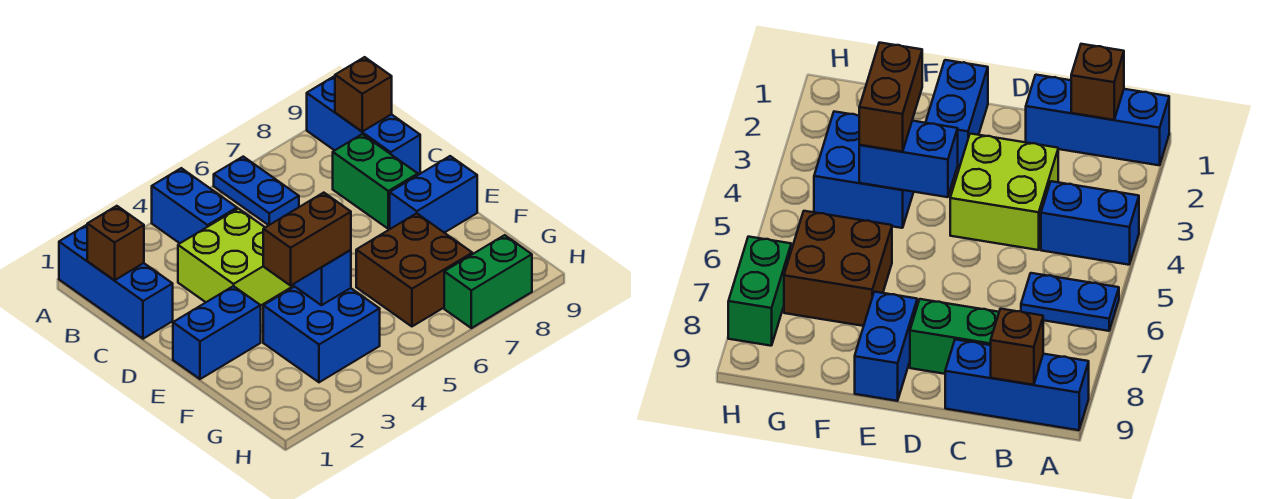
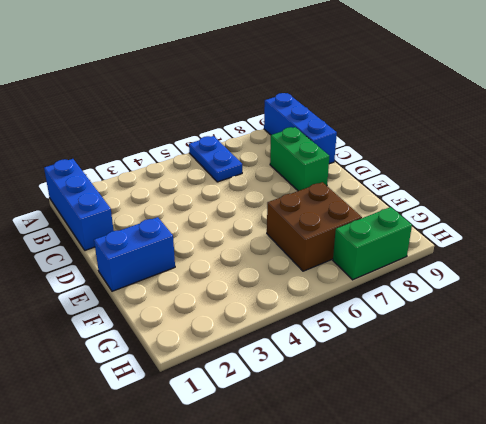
none -> blue brick A4:B4 level 1
none -> lime brick C3:D4 level 1
none -> blue brick E8:E9 level 1

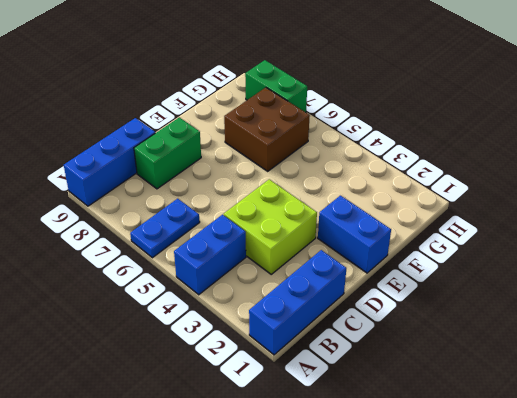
none -> blue brick E8:E9 level 1
none -> blue brick F3:G4 level 1
none -> brown brick B1 level 2

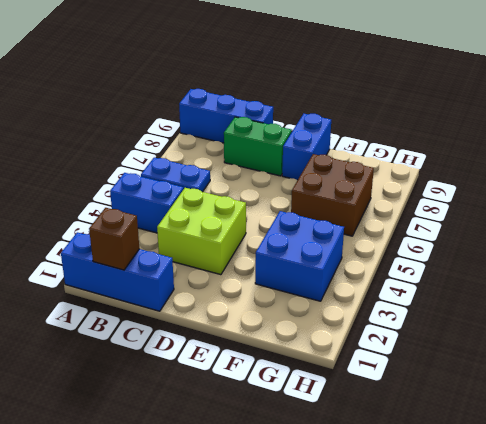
none -> blue brick E1:E2 level 1
none -> green brick H7:H8 level 1
none -> brown brick B9 level 2

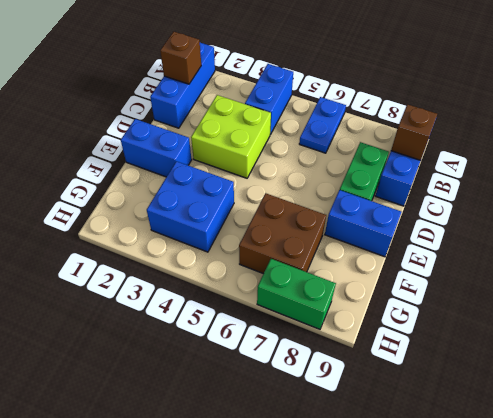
none -> blue brick E4:F4 level 2
none -> brown brick F3:F4 level 3

